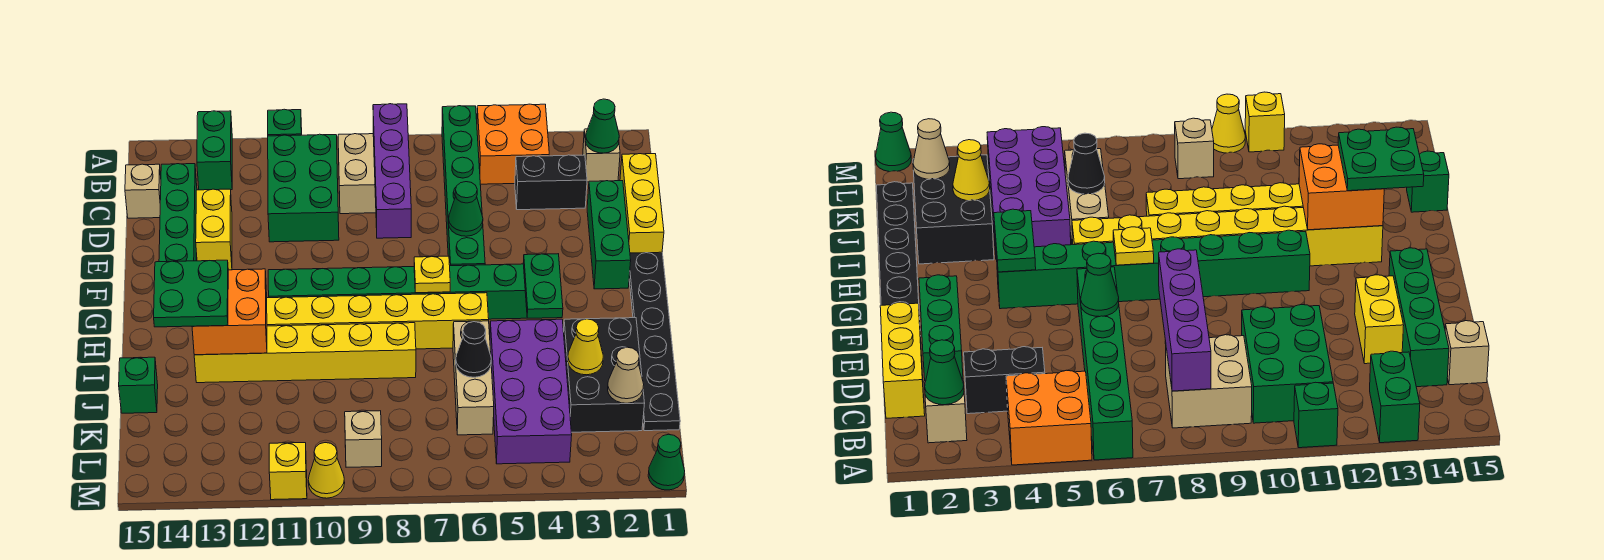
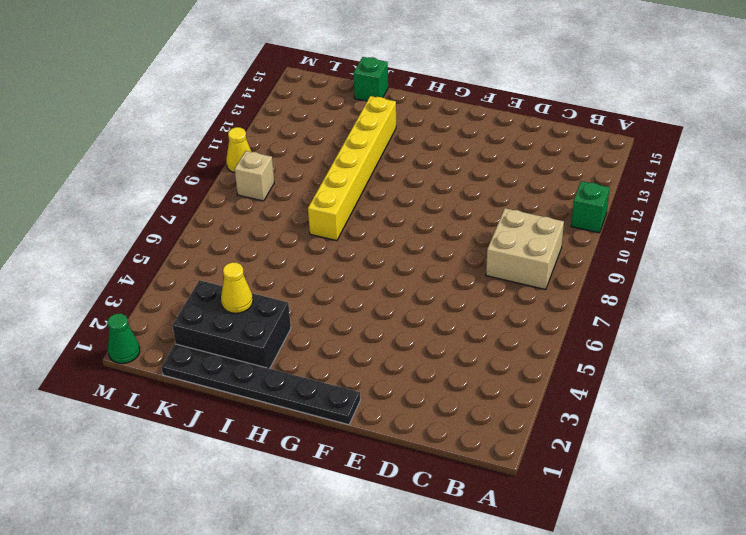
none -> orange brick A4:B5 level 1
none -> green brick A6:F6 level 1
none -> green brick A13:B13 level 1
none -> tan brick B2 level 1

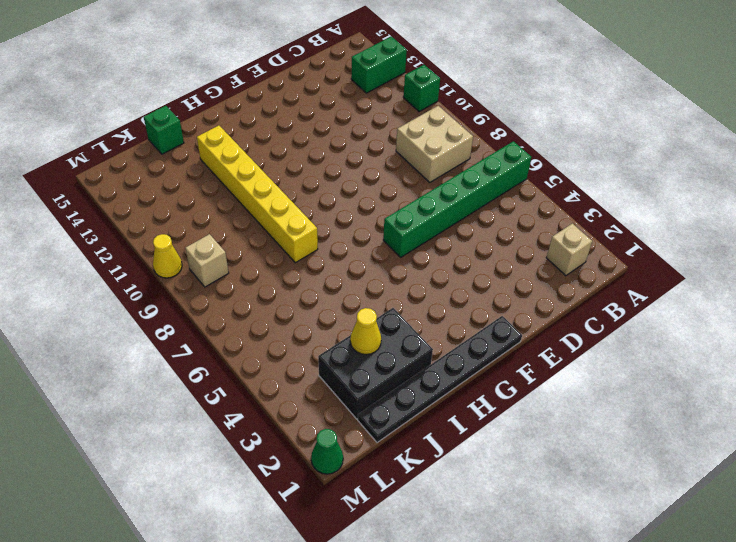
none -> orange brick A4:B5 level 1
none -> green brick B10:D11 level 1
none -> yellow brick C1:E1 level 1
none -> black brick C3:C4 level 1

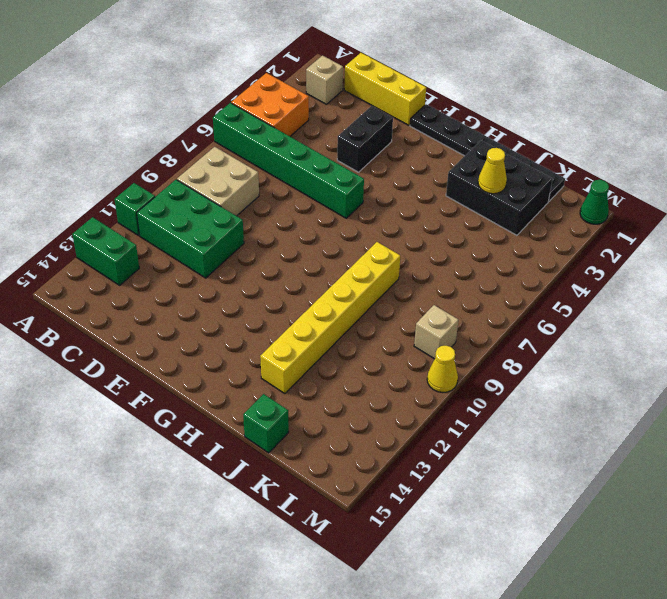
black brick E3:E4 level 1 -> black brick C3:C4 level 1
none -> green brick C14:F14 level 1
none -> tan brick C15 level 1
none -> green brick D2:F2 level 1
none -> yellow brick D13:E13 level 1

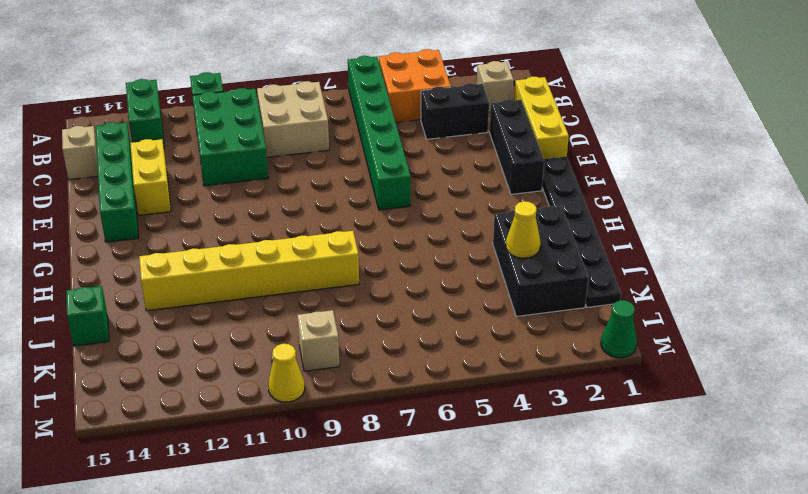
black brick D2:F2 level 1 -> green brick D2:F2 level 1
none -> green brick G4:G11 level 1
none -> yellow brick H6:H13 level 1
none -> purple brick I4:L5 level 1
none -> tan brick I6:K6 level 1

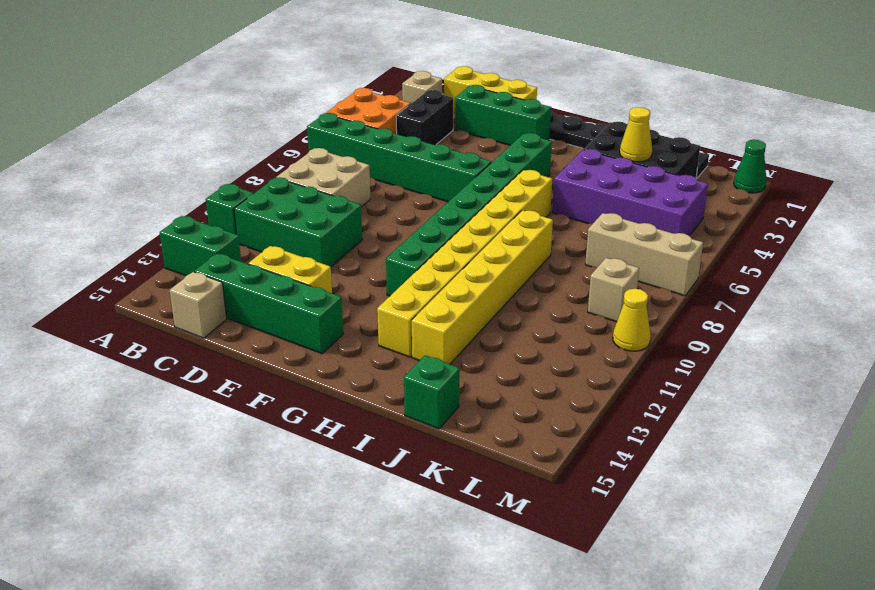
tan brick K7:M7 level 1 -> tan brick I6:K6 level 1
none -> yellow brick M11 level 1
none -> green cone B2 level 2
none -> purple brick B8:E8 level 2
none -> green cone E6 level 2

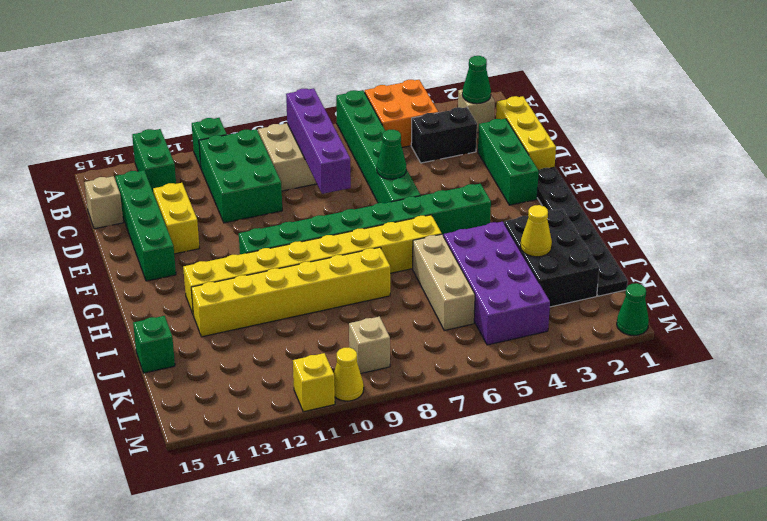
none -> green plate G4:H4 level 2
none -> yellow plate G7 level 2
none -> orange brick H12:I13 level 2
none -> black cone J6 level 2

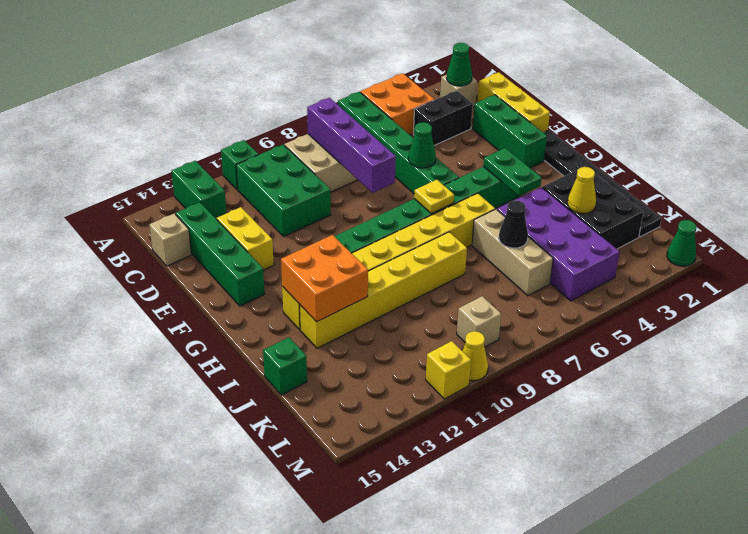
none -> tan cone K2 level 2
none -> green plate H13:I14 level 3

